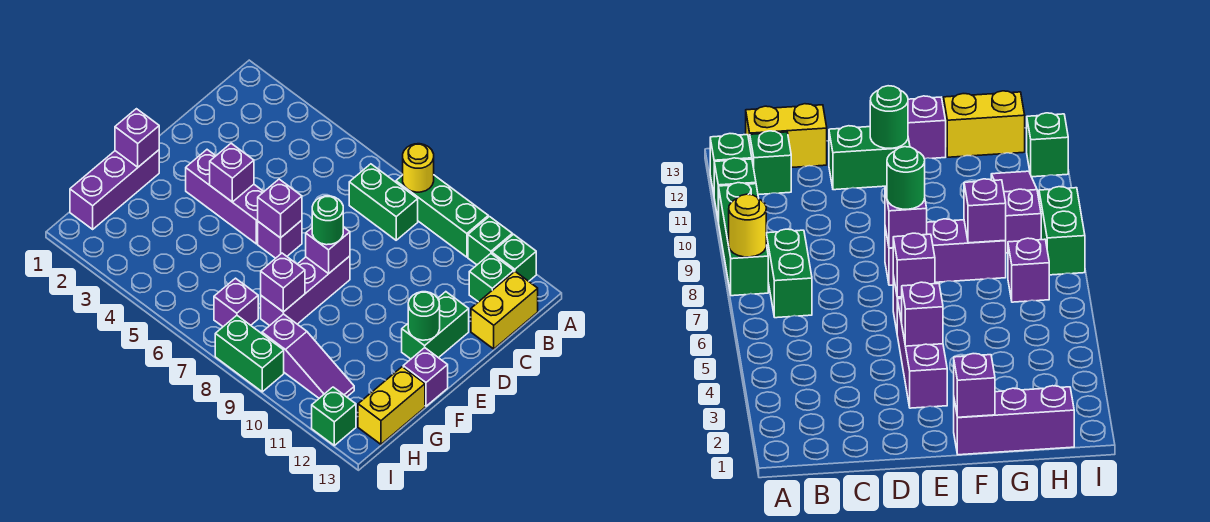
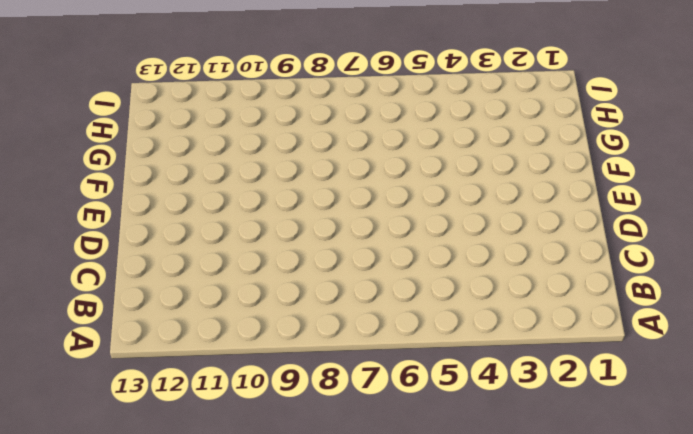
none -> green brick A8:A10 level 1
none -> green brick A11 level 1
none -> green brick A12 level 1

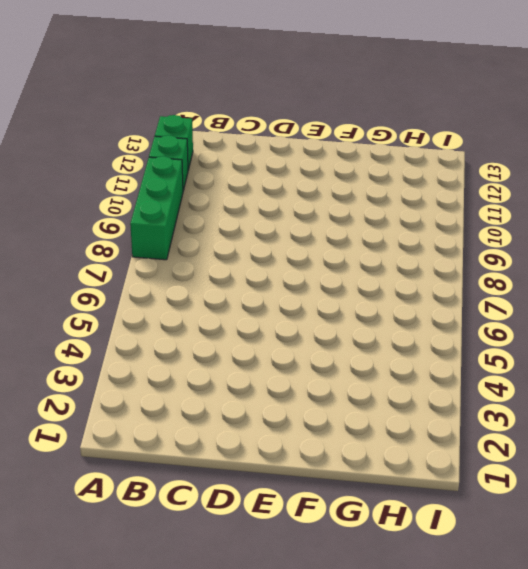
none -> green brick B7:B8 level 1
none -> green brick B12 level 1
none -> yellow brick B13:C13 level 1

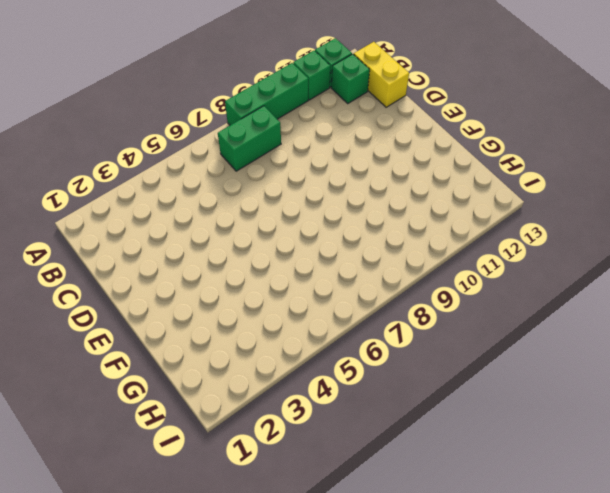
none -> green brick D12:E12 level 1
none -> purple brick E3:E5 level 1
none -> purple brick E6 level 1

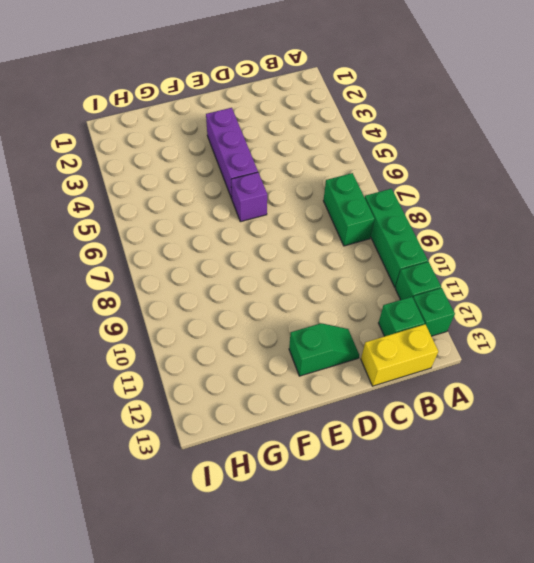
green slope D12:E12 level 1 top E -> green brick D12:E12 level 1
none -> purple brick E8:G8 level 1
none -> purple brick F1:H1 level 1
none -> purple brick F13 level 1

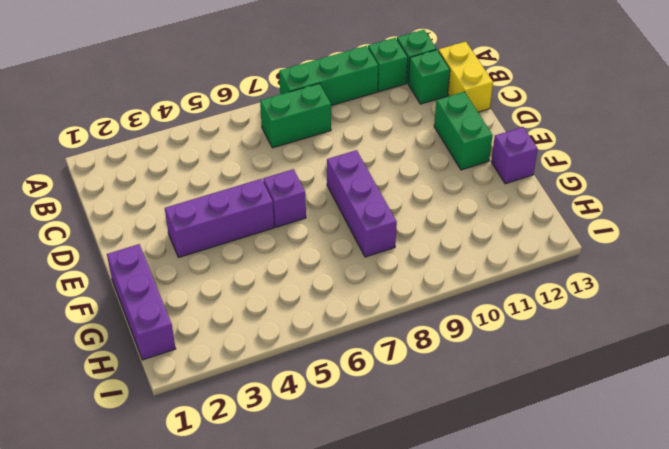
none -> yellow brick G13:H13 level 1
none -> purple brick H7 level 1
none -> purple slope H9:H11 level 1 top 9

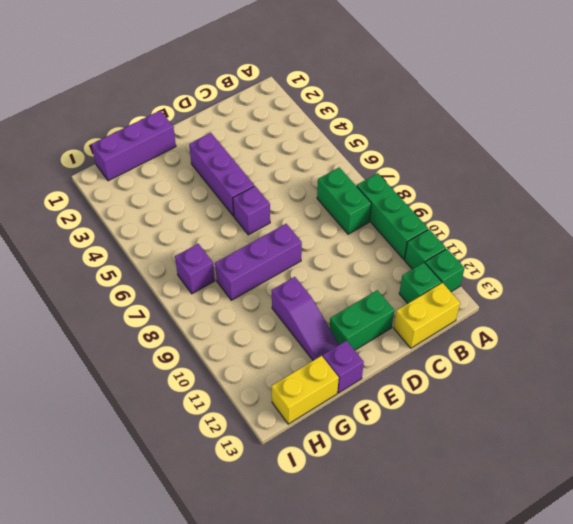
purple slope F10:F12 level 1 top 10 -> purple slope H9:H11 level 1 top 9
none -> green brick I8:I9 level 1
none -> green brick I12 level 1
none -> yellow round brick A8 level 2

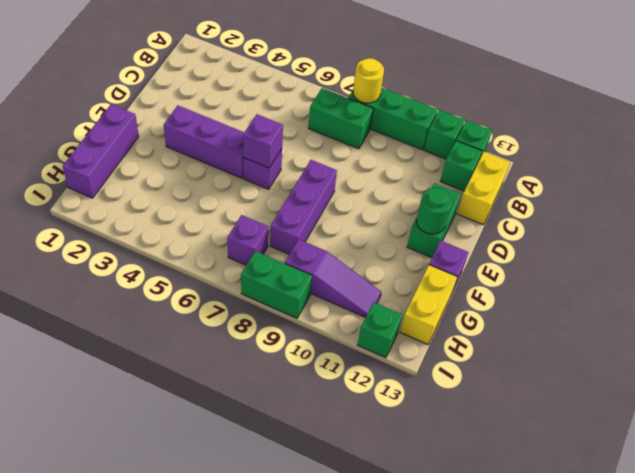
none -> purple brick E4 level 2
none -> purple brick E8 level 2
none -> purple brick F1 level 2

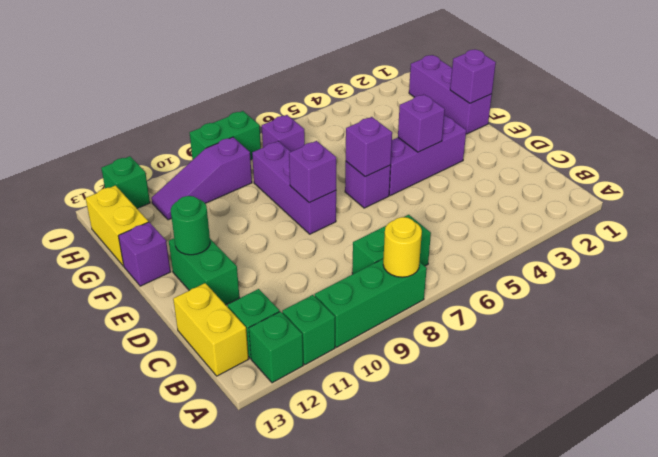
none -> purple brick G8 level 2
none -> green round brick E8 level 3

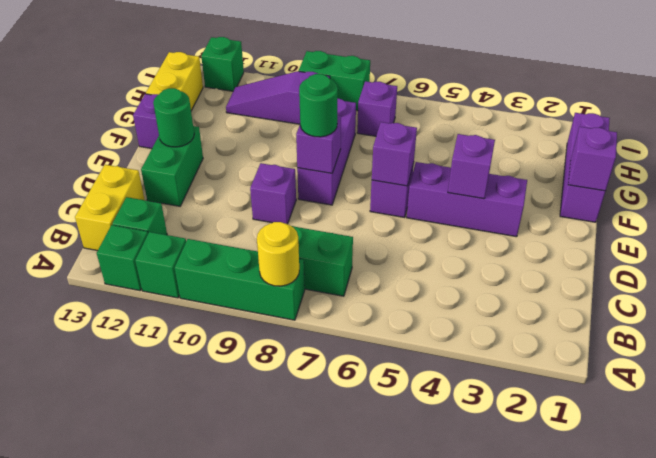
purple brick D9 level 1 -> purple brick G8 level 2

